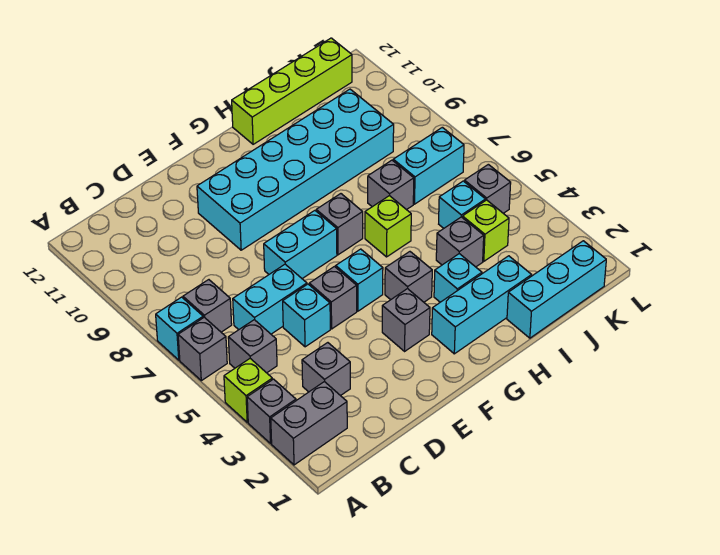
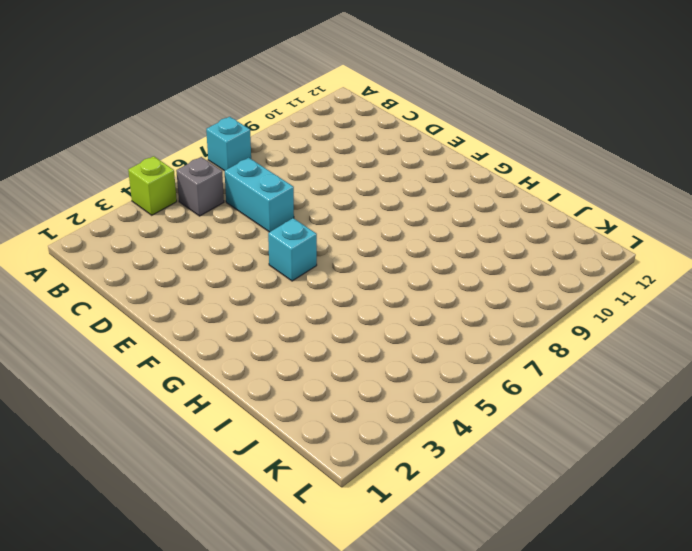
none -> grey brick A2:B2 level 1
none -> grey brick A3 level 1
none -> grey brick A6 level 1

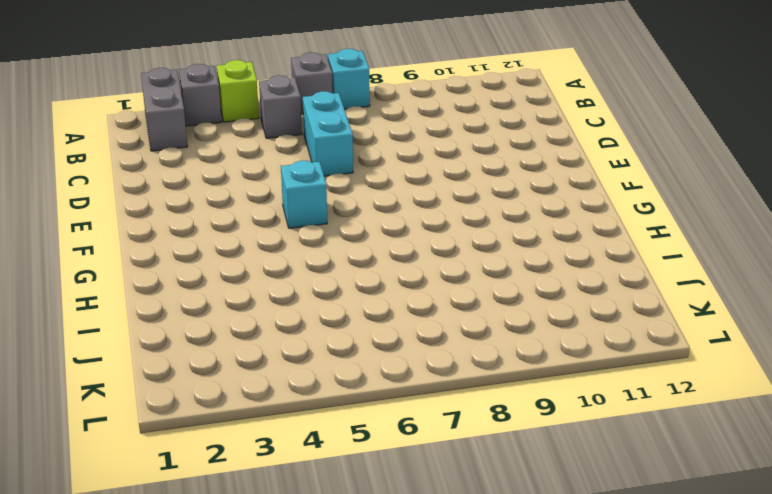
none -> grey brick B7 level 1
none -> grey brick C3 level 1
none -> cyan brick D5 level 1

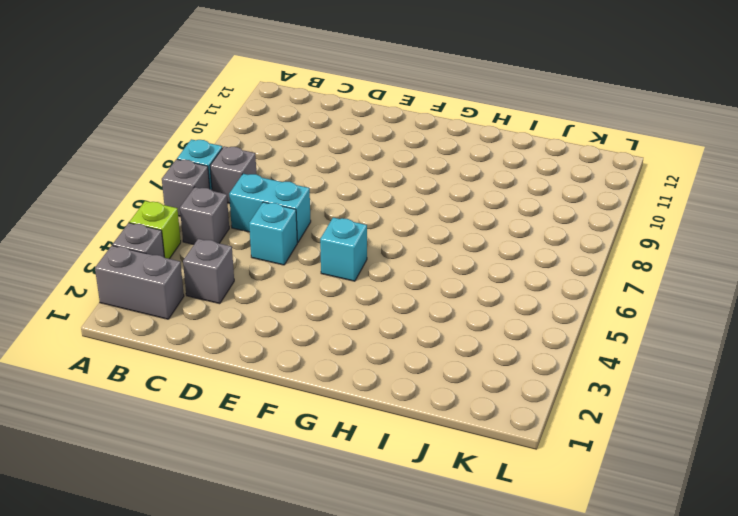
none -> grey brick E5 level 1
none -> cyan brick E7:F7 level 1
none -> cyan brick E9:J10 level 1

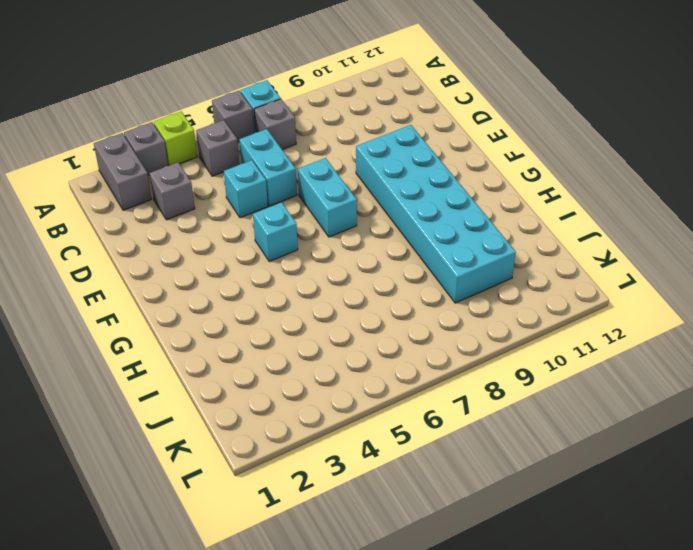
none -> grey brick E5 level 1
none -> grey brick F3 level 1
none -> cyan brick G2:I2 level 1

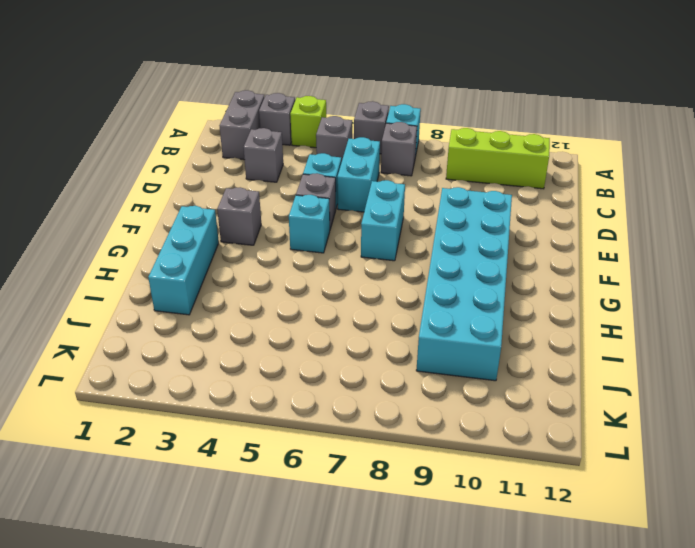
lime brick B9:B11 level 1 -> none
none -> grey brick G4 level 1
none -> grey brick G7 level 1
none -> cyan brick H3 level 1

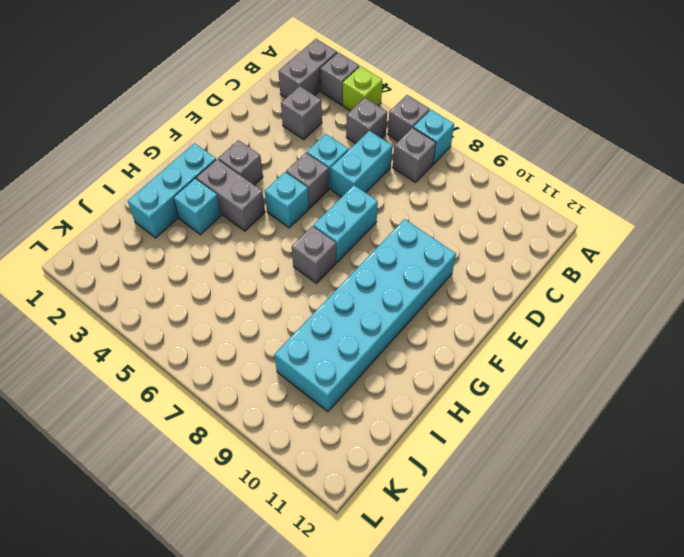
grey brick G3:G4 level 1 -> grey brick G4 level 1
none -> lime brick H6 level 1
none -> lime brick H12:K12 level 1
none -> cyan brick I1:K1 level 1

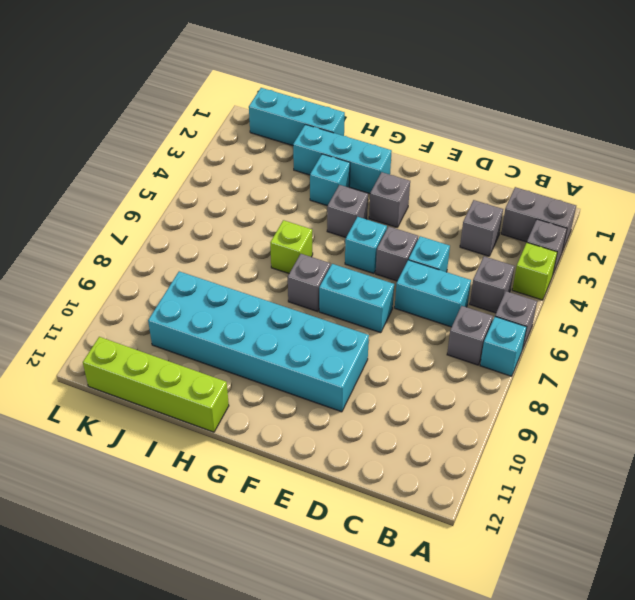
none -> grey brick I4 level 1
none -> grey brick I7 level 1
none -> lime brick J4 level 1

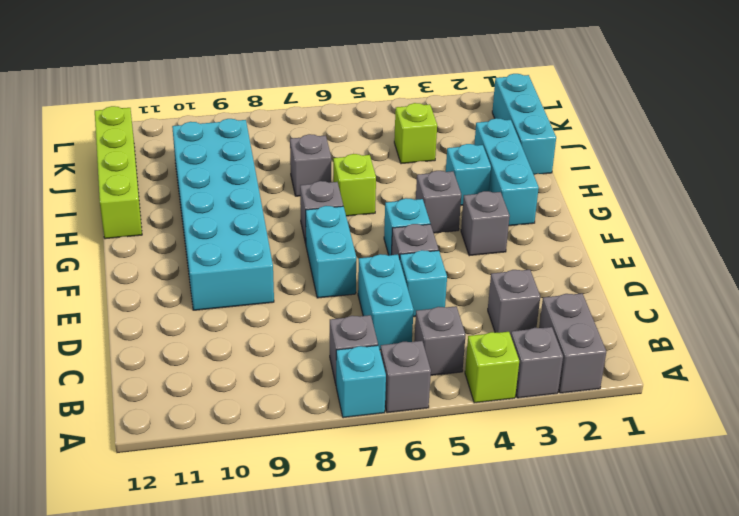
none -> grey brick I4 level 1
none -> cyan brick J5 level 1
none -> cyan brick J7:K7 level 1

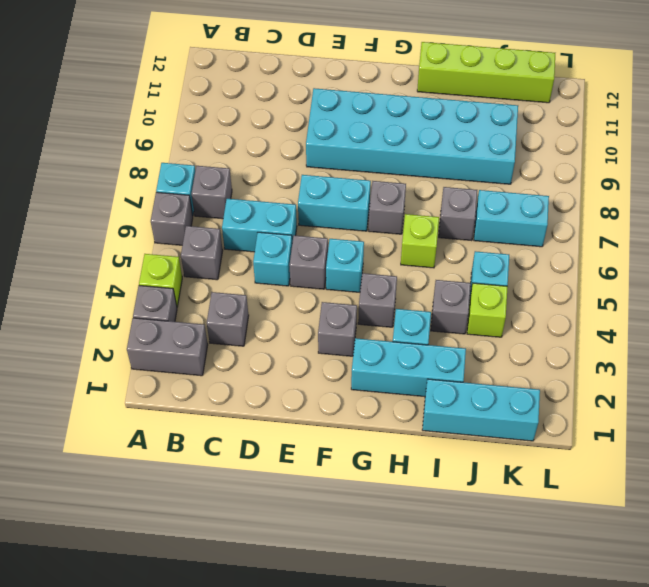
none -> grey brick K5 level 1

